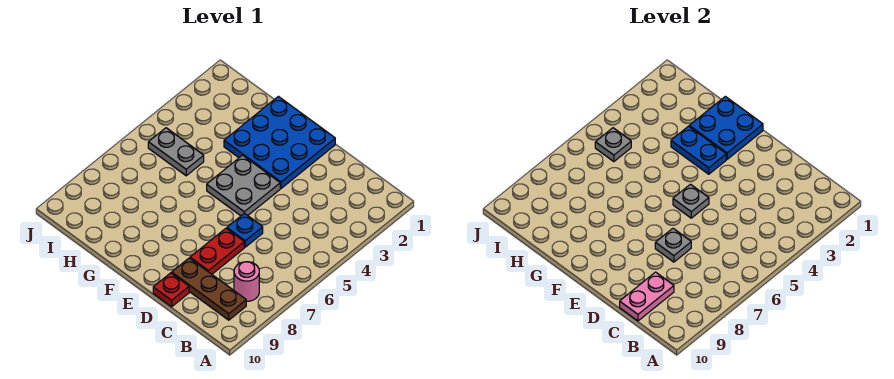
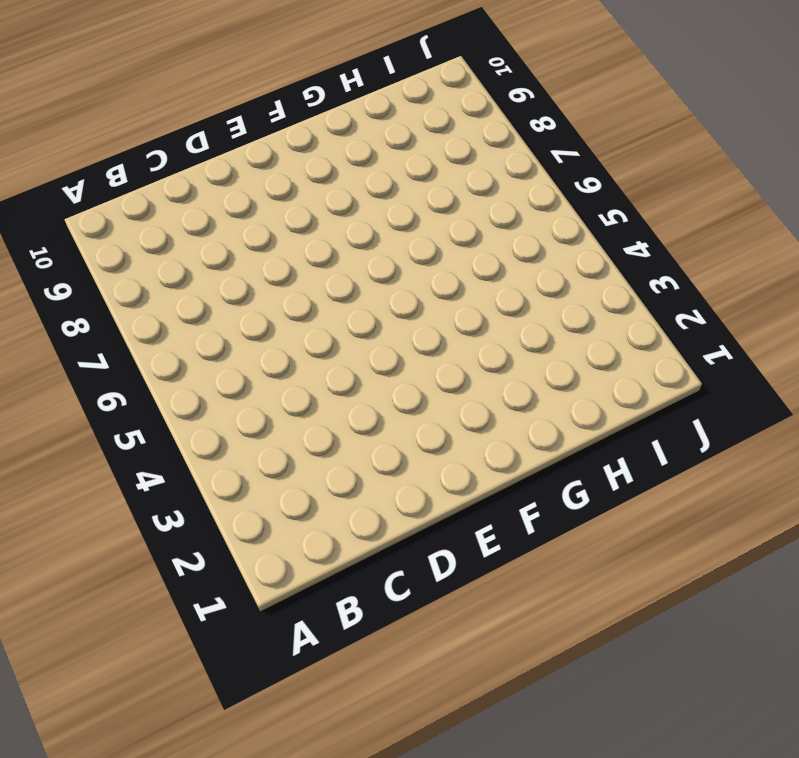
none -> pink round brick B8 level 1
none -> brown plate B9:D9 level 1
none -> blue plate D6 level 1

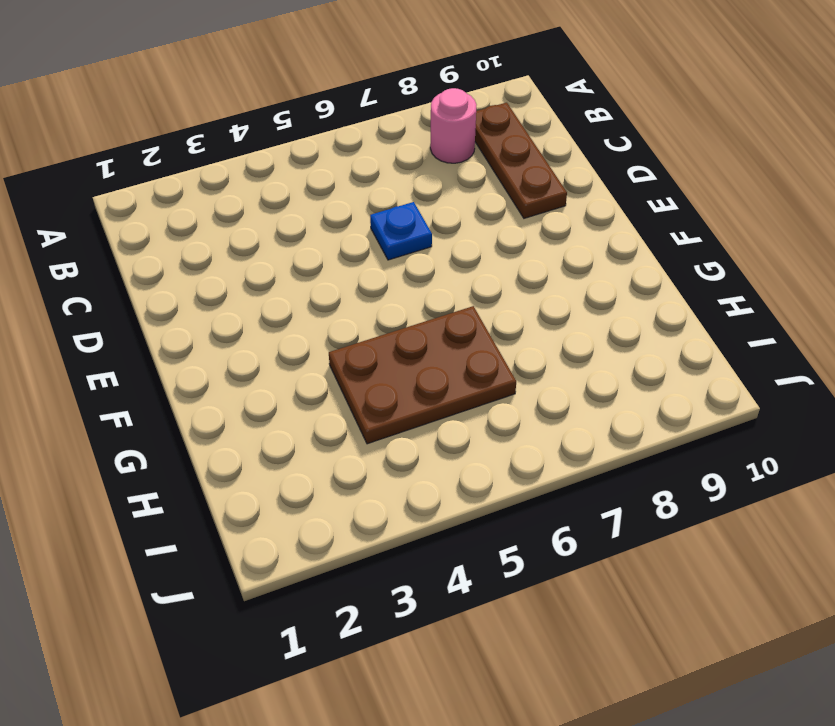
brown plate G4:H6 level 1 -> grey plate H5:I5 level 1
none -> red plate D7:D8 level 1
none -> red plate D10 level 1
none -> blue plate E1:G3 level 1

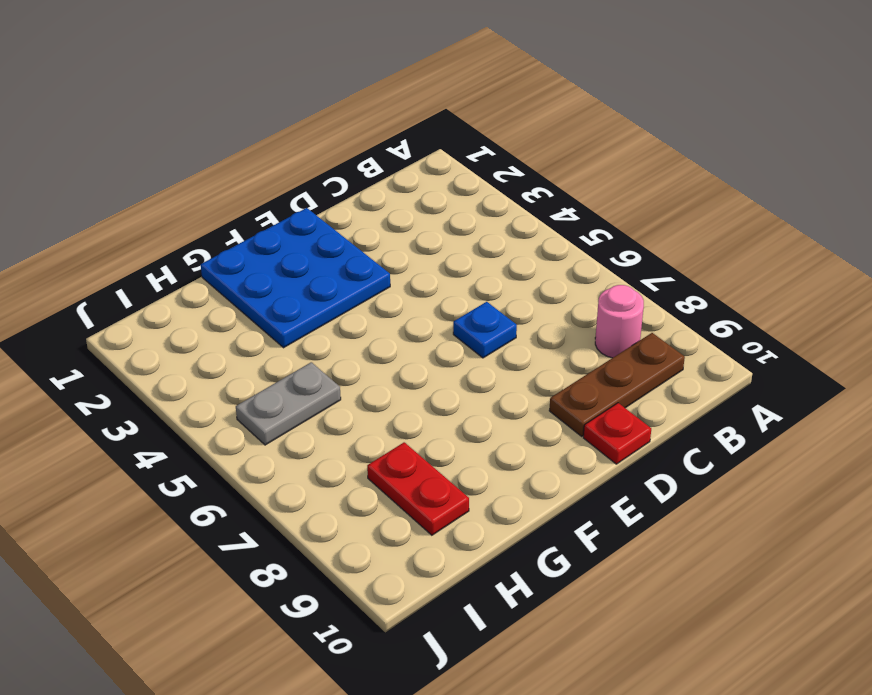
red plate H8:H9 level 1 -> red plate D7:D8 level 1
none -> grey plate E4:F5 level 1
none -> pink plate C9:C10 level 2
none -> grey plate D7 level 2

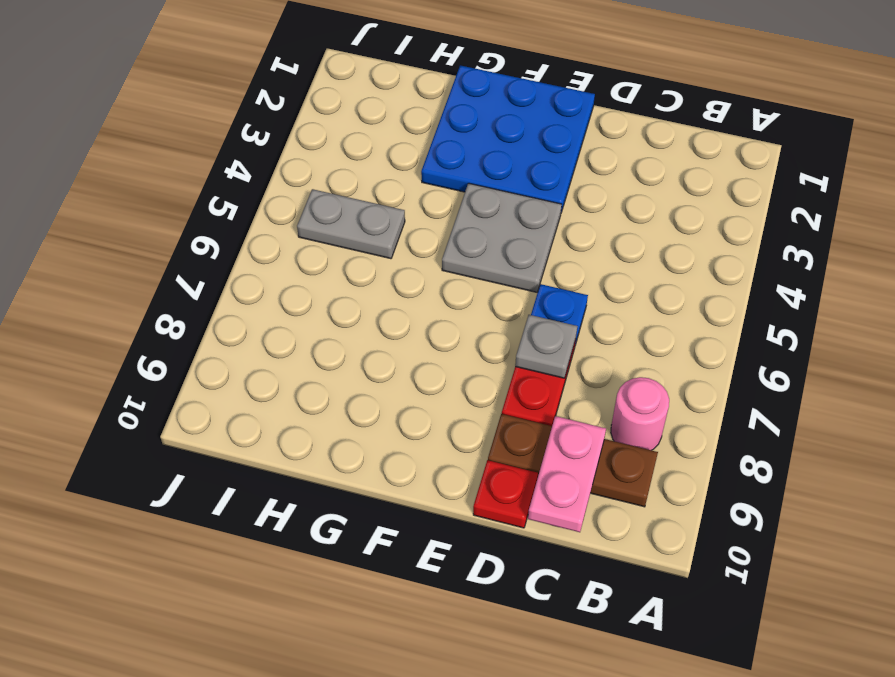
none -> grey plate E5 level 2
none -> blue plate F1:G2 level 2
none -> blue plate F3:G3 level 2

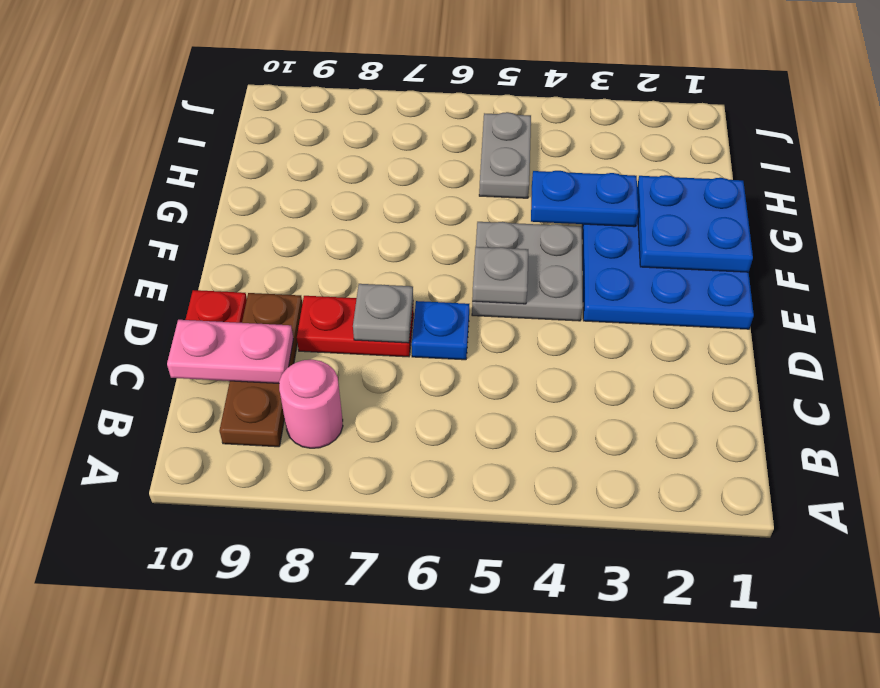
blue plate G3:G4 level 2 -> blue plate F3:G3 level 2
none -> grey plate I5 level 2

